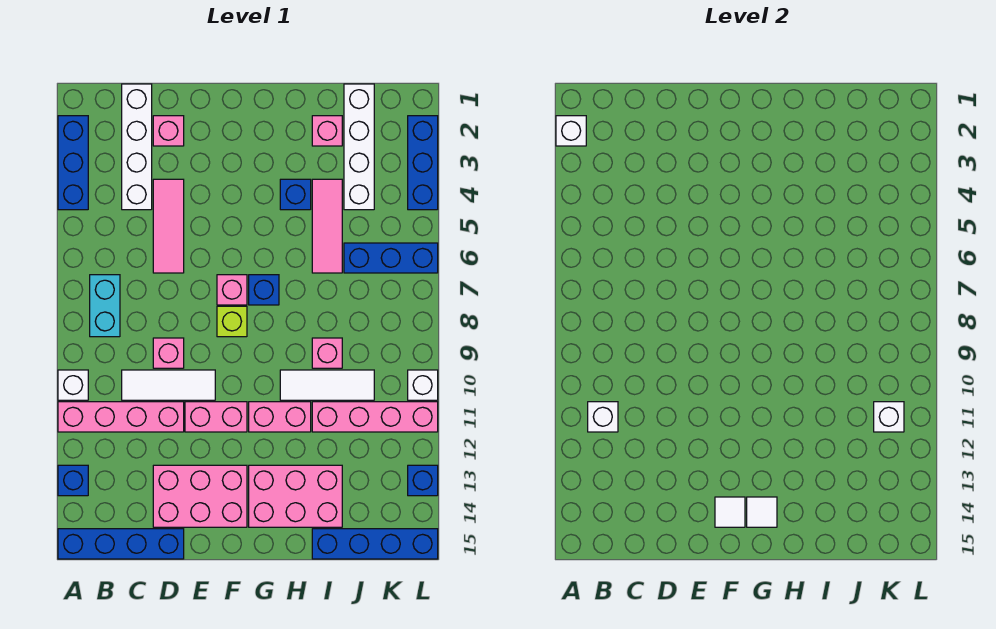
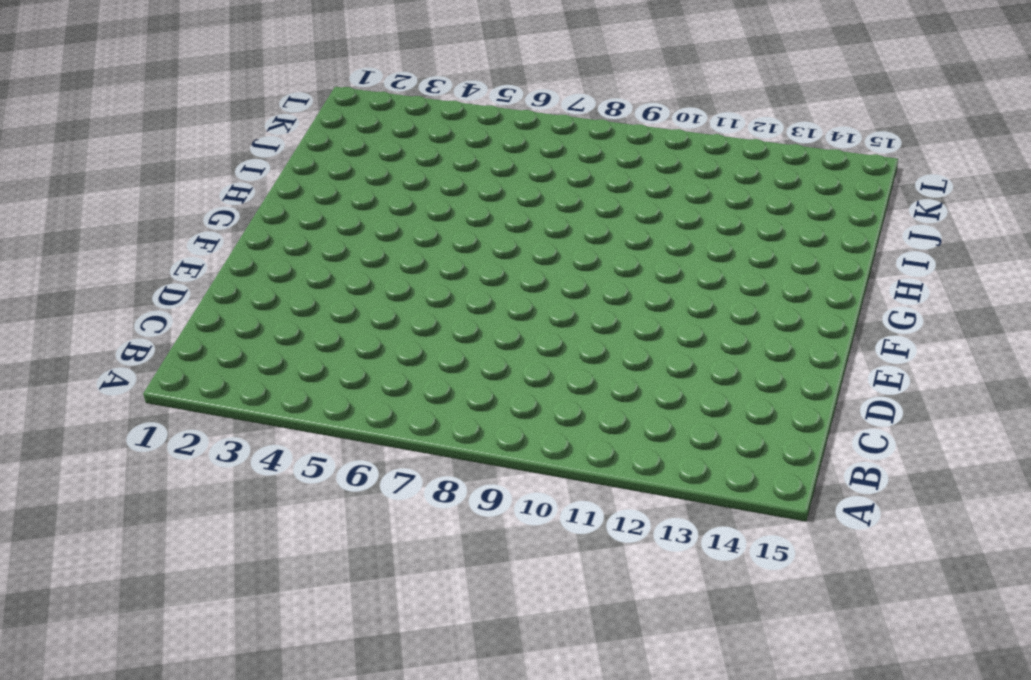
none -> blue brick A2:A4 level 1
none -> white brick A10 level 1
none -> pink brick A11:D11 level 1
none -> blue brick A13 level 1

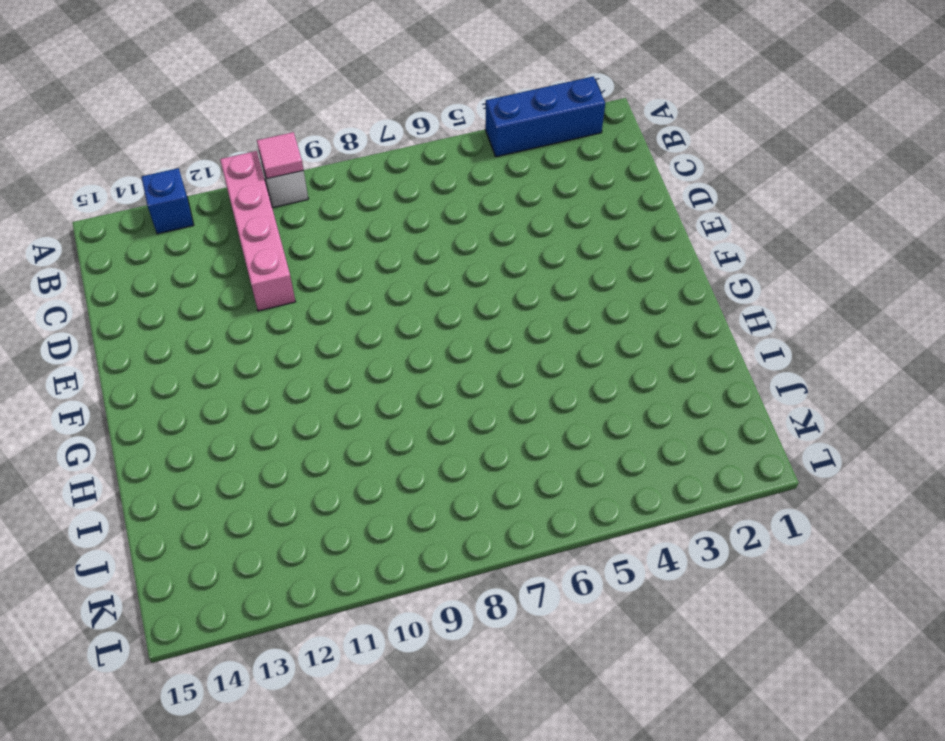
pink tile A10 level 2 -> none
none -> blue brick A15:D15 level 1
none -> cyan brick B7:B8 level 1
none -> white brick C1:C4 level 1
none -> white tile C10:E10 level 1

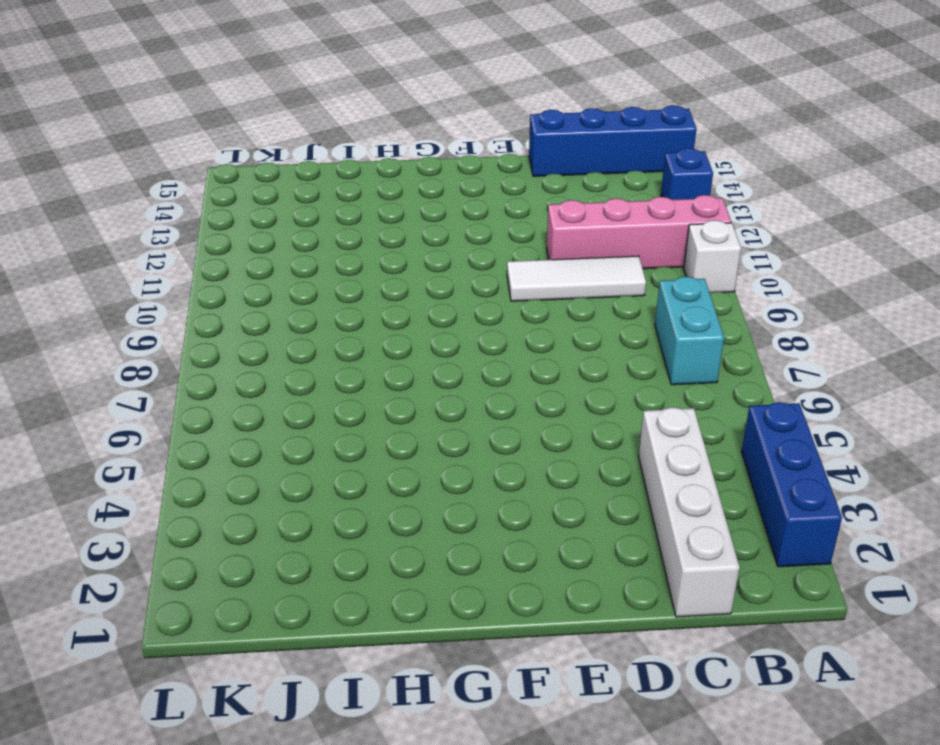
none -> pink brick D2 level 1
none -> pink tile D4:D6 level 1
none -> pink brick D9 level 1
none -> pink brick D13:F14 level 1

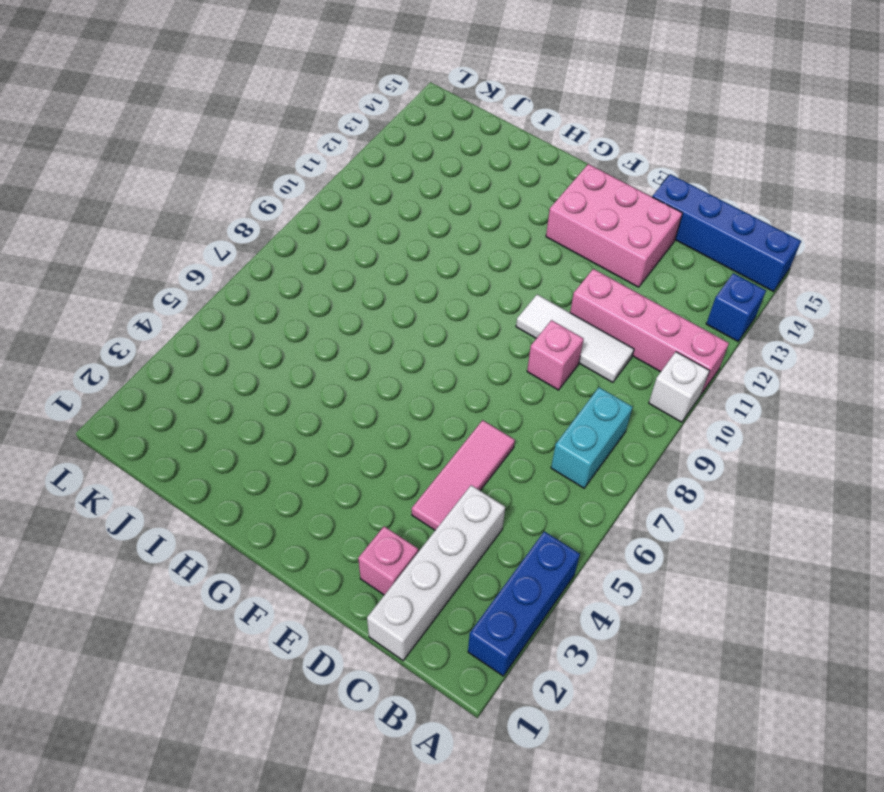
none -> pink brick E11:F11 level 1
none -> pink brick F7 level 1
none -> lime brick F8 level 1
none -> blue brick G7 level 1

